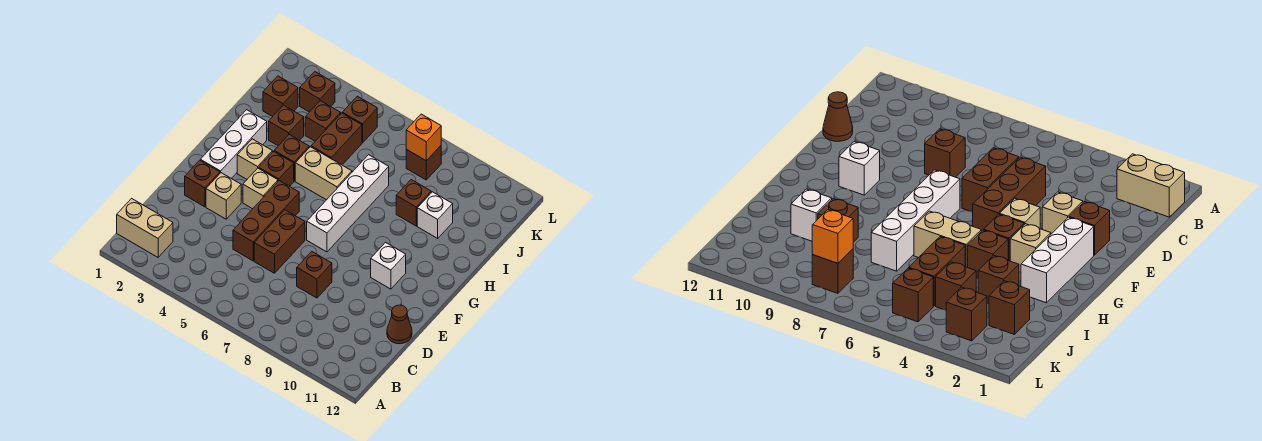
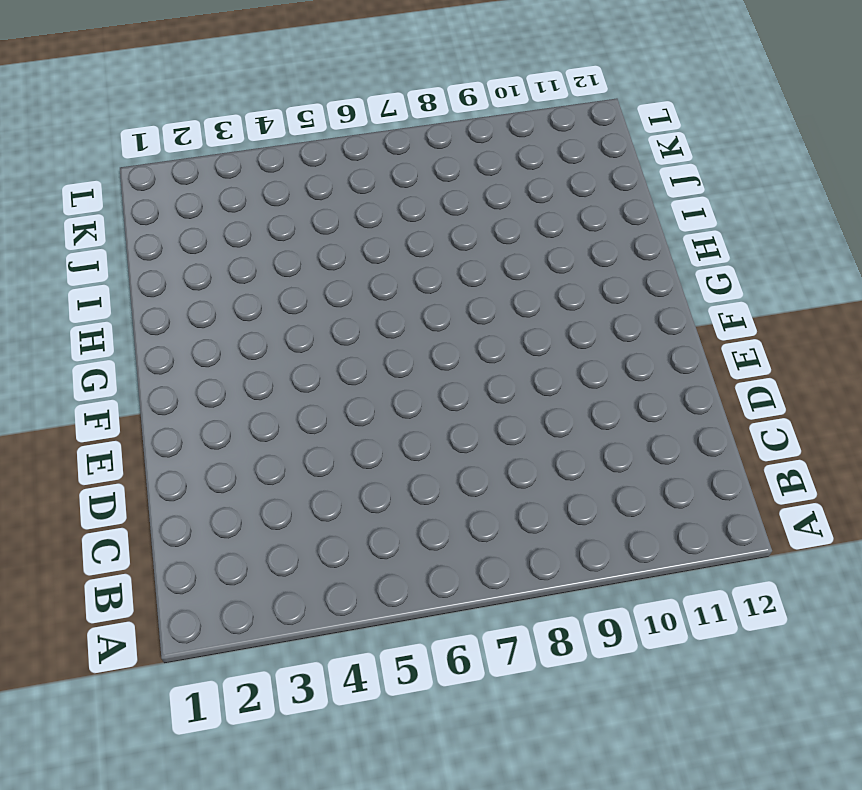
none -> tan brick B1:B2 level 1
none -> brown brick D5:F5 level 1
none -> brown brick D6:E6 level 1

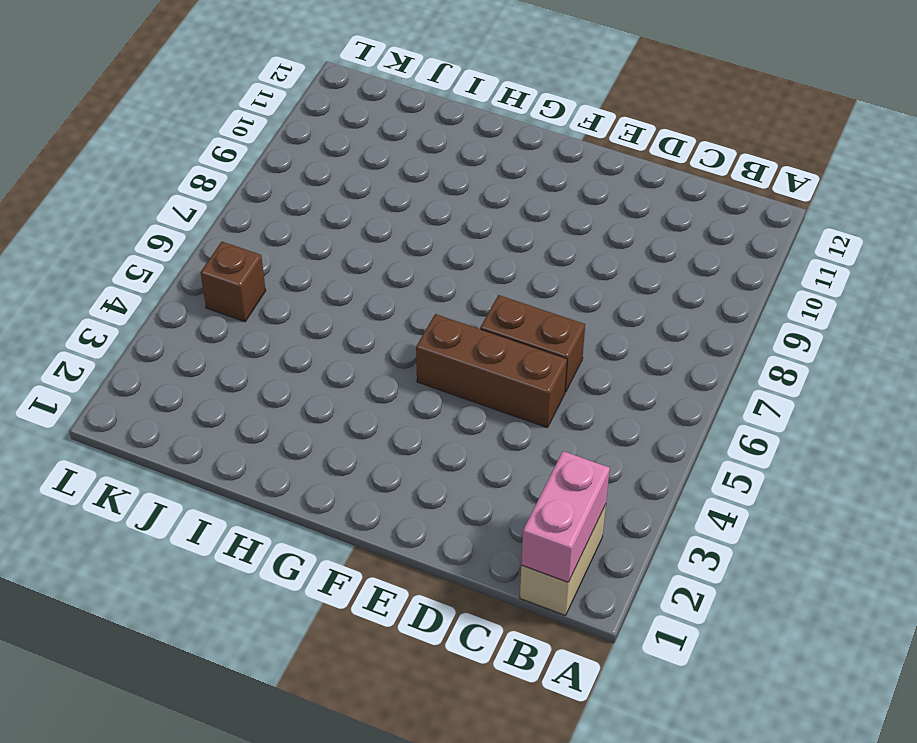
pink brick B1:B2 level 2 -> none
none -> brown brick D8 level 1
none -> brown cone D12 level 1
none -> brown brick E2 level 1

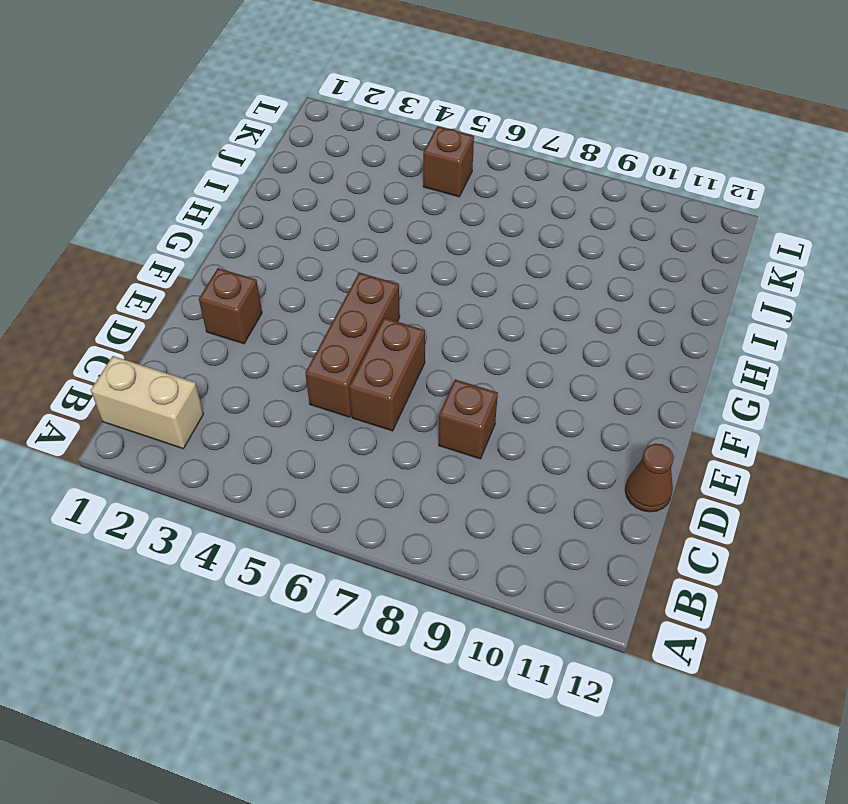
none -> tan brick E3 level 1
none -> white brick F2:H2 level 1
none -> tan brick F4 level 1

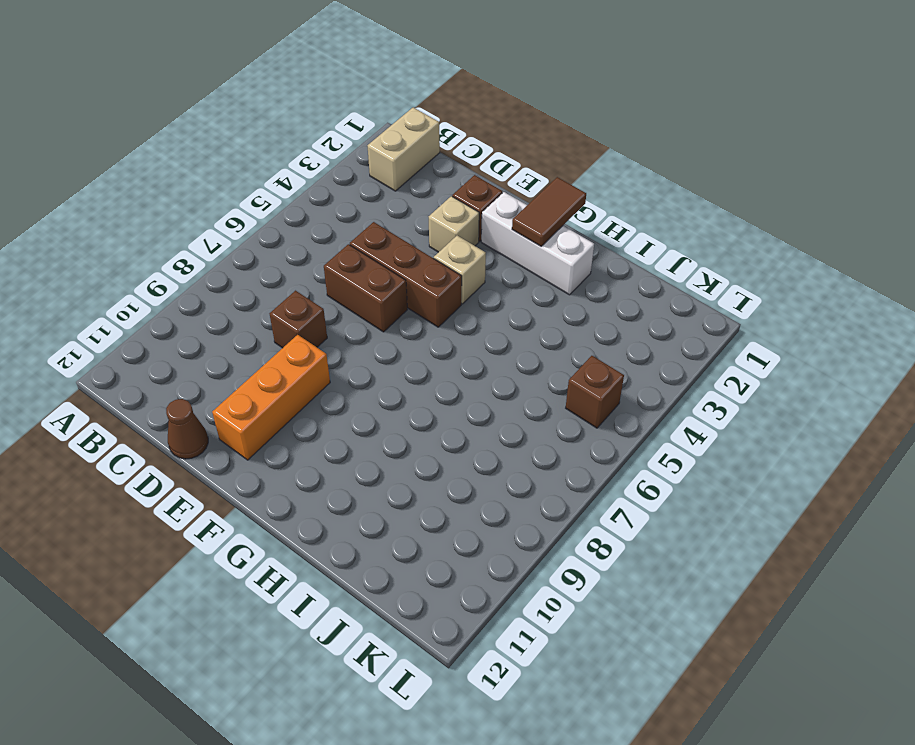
orange brick E9:E11 level 1 -> none
brown tile G1:G2 level 2 -> none
none -> white brick F7:I7 level 1
none -> white brick F10 level 1
none -> tan brick G3 level 1

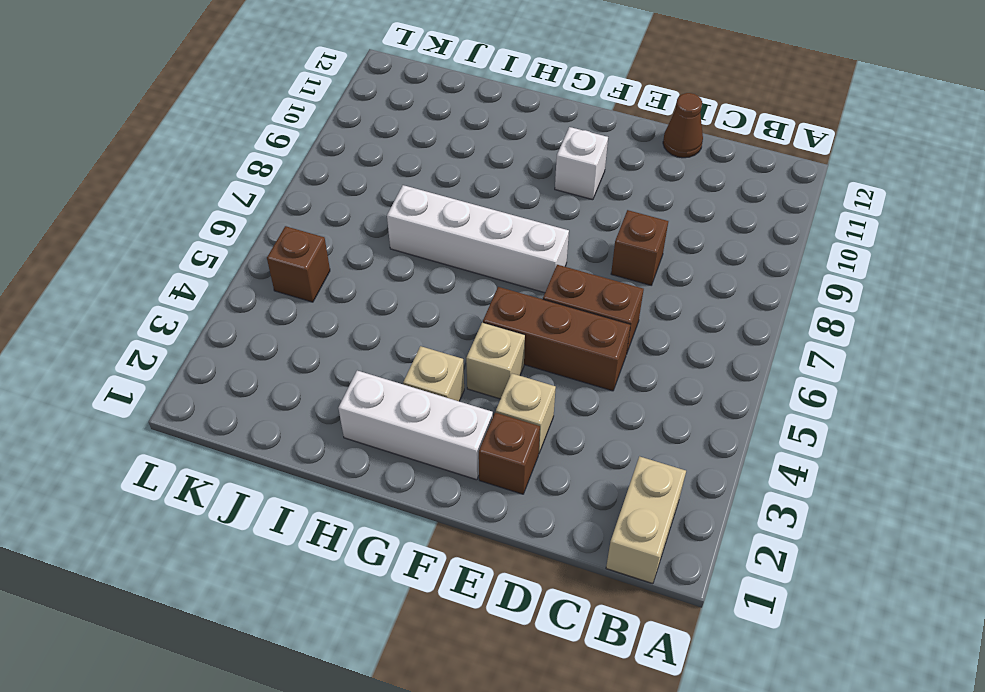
none -> brown brick G4 level 1
none -> brown brick H4 level 1
none -> tan brick H5:H6 level 1

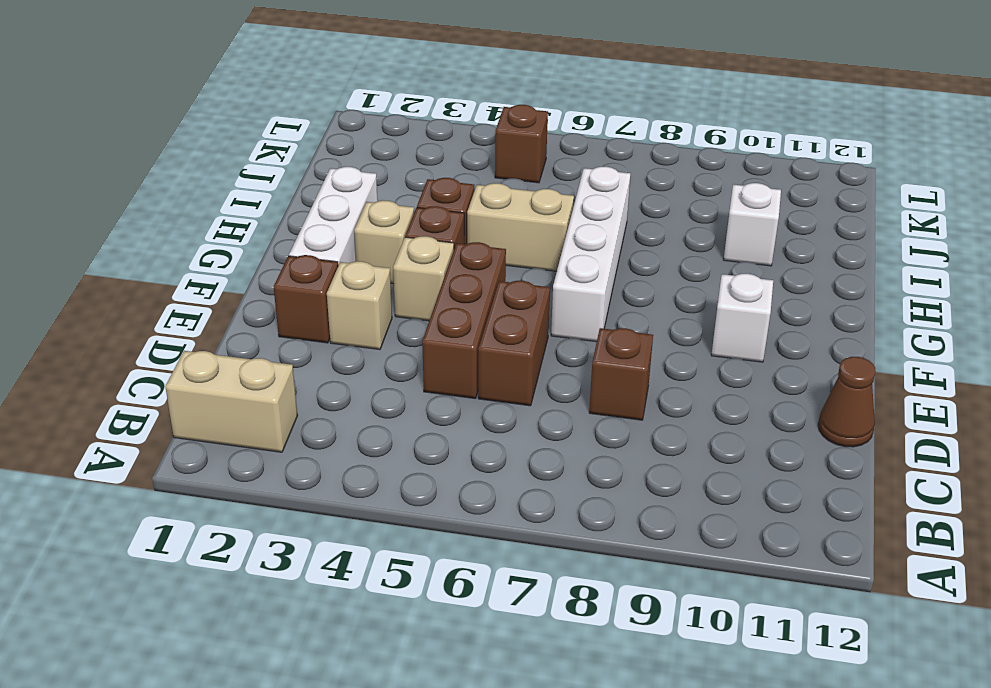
none -> brown brick I3 level 1
none -> brown brick I5:J5 level 1
none -> brown brick I9 level 1

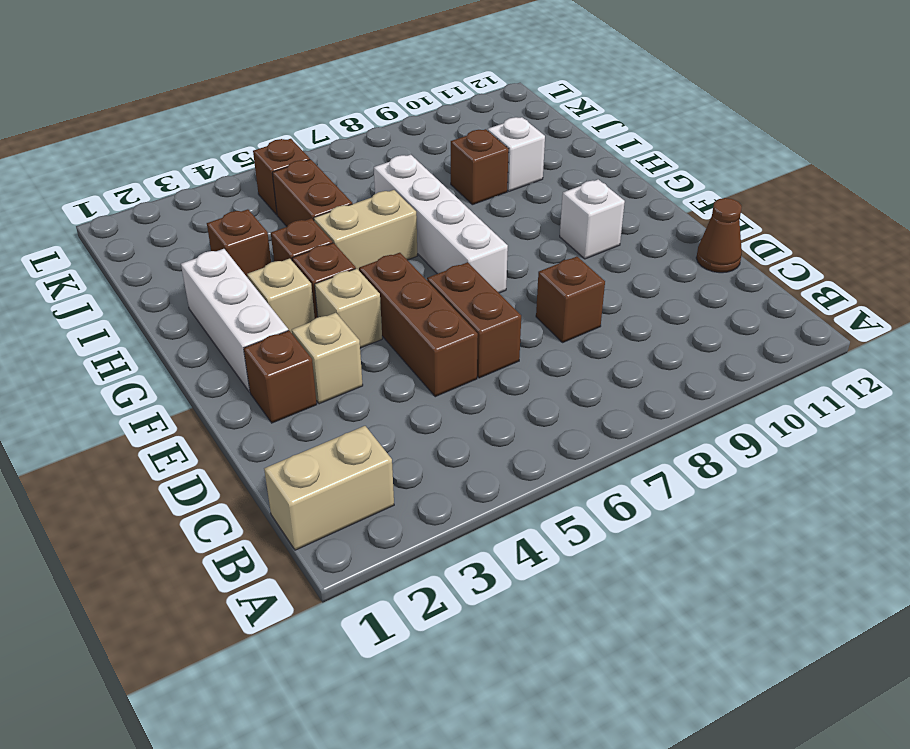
none -> brown brick J2 level 1
none -> brown brick J4 level 1
none -> brown brick K3 level 1

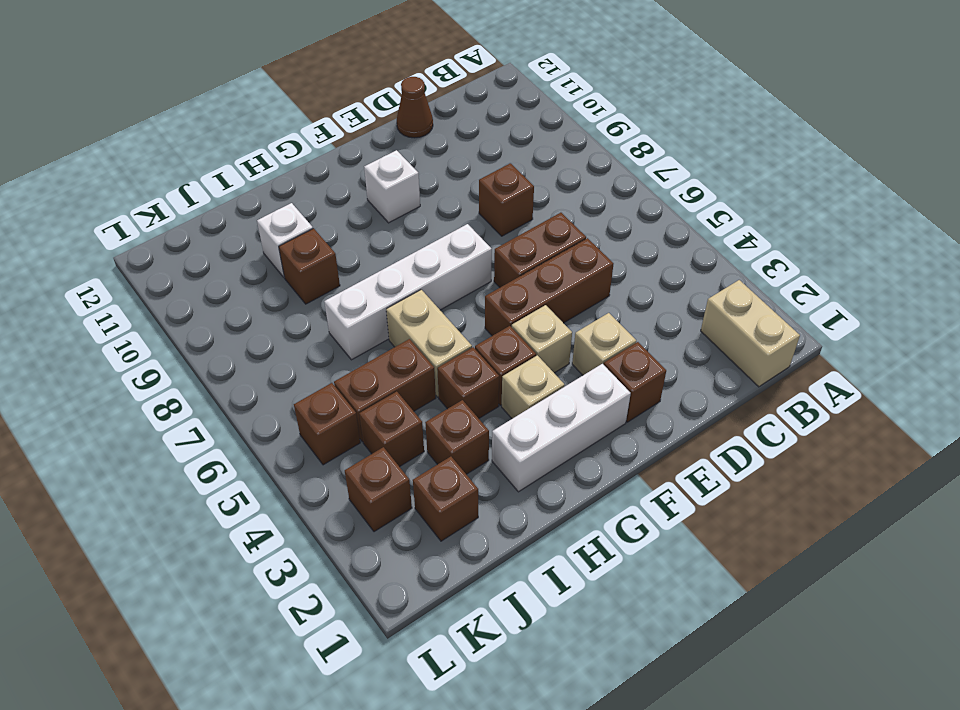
none -> brown brick K8 level 1
none -> orange brick K8 level 2

